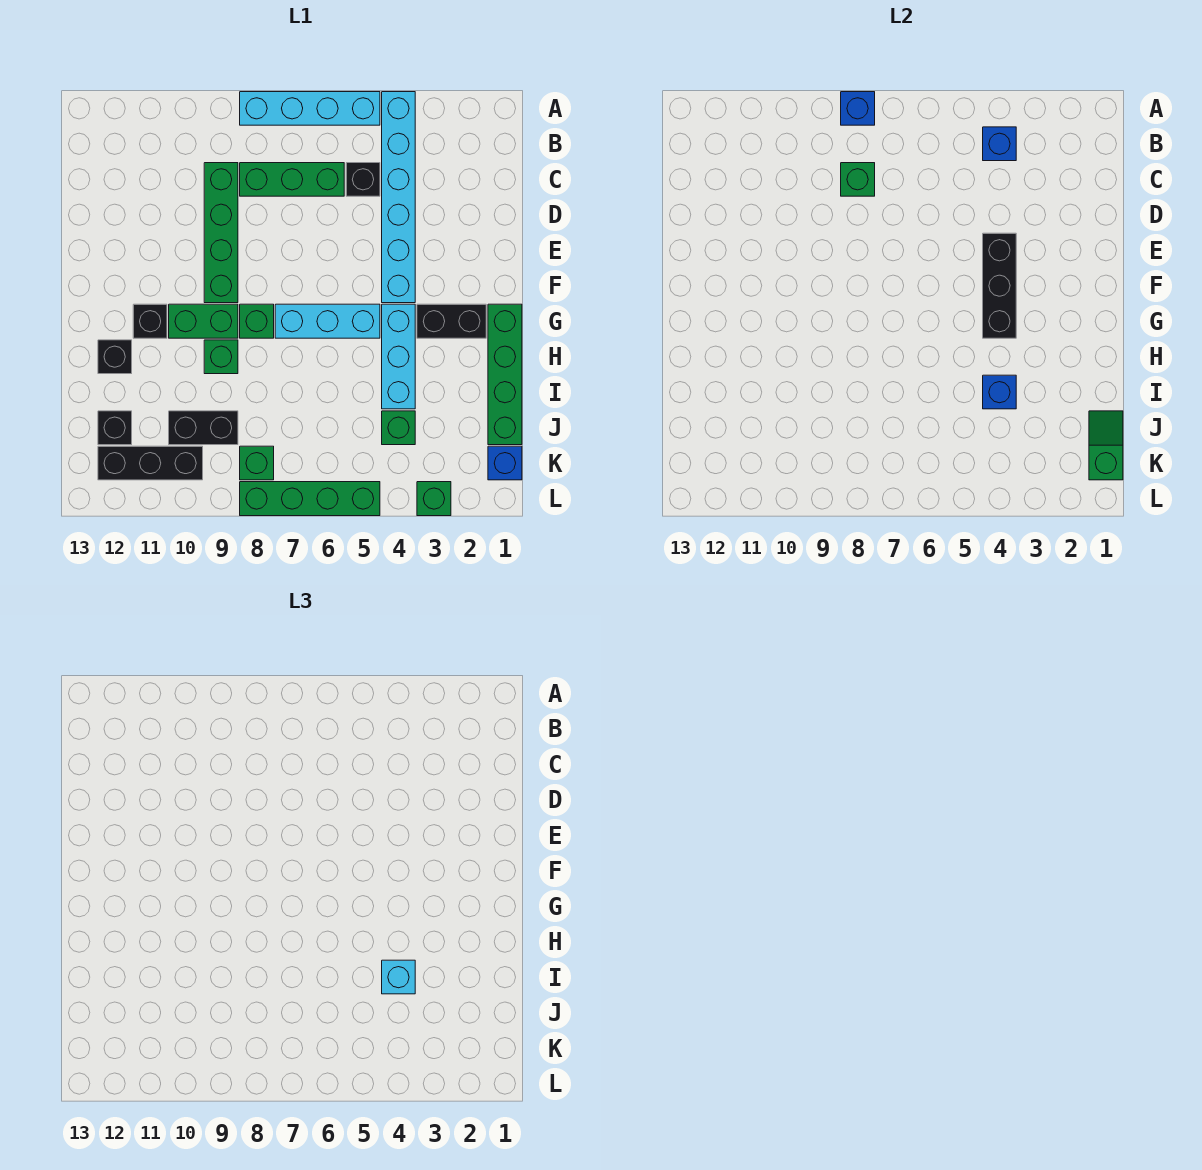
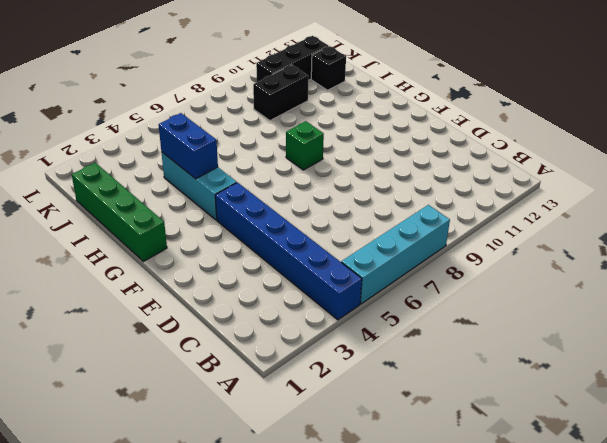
blue brick A4:F4 level 1 -> cyan brick A4:F4 level 1
blue brick H4:I4 level 2 -> blue brick I4 level 2
none -> black brick C5 level 1
none -> green brick C6:C8 level 1
none -> green brick C9:F9 level 1

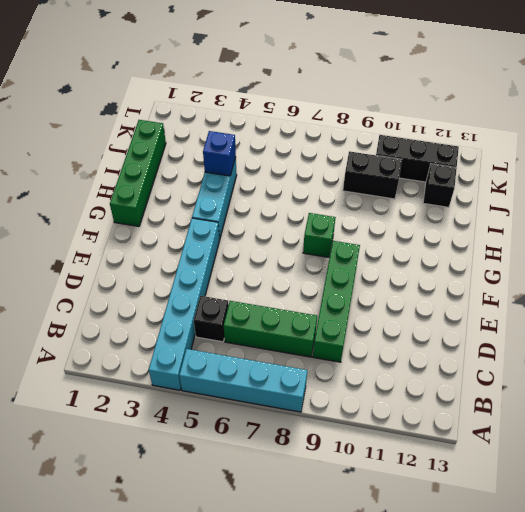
none -> black brick G2:G3 level 1
none -> cyan brick G5:G7 level 1
none -> green brick G9:G10 level 1

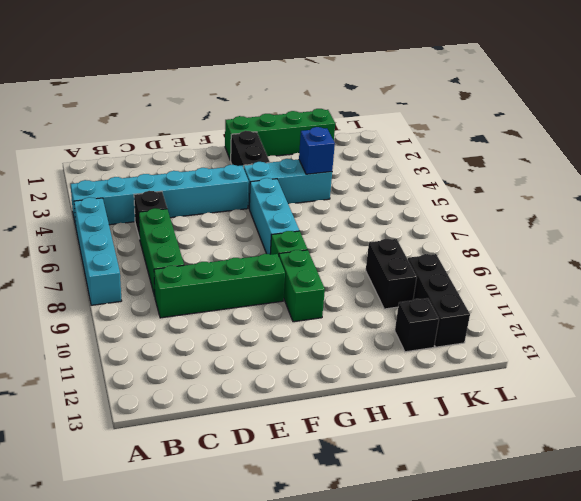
none -> black brick G11 level 1
none -> green brick H9 level 1
none -> black brick H12 level 1

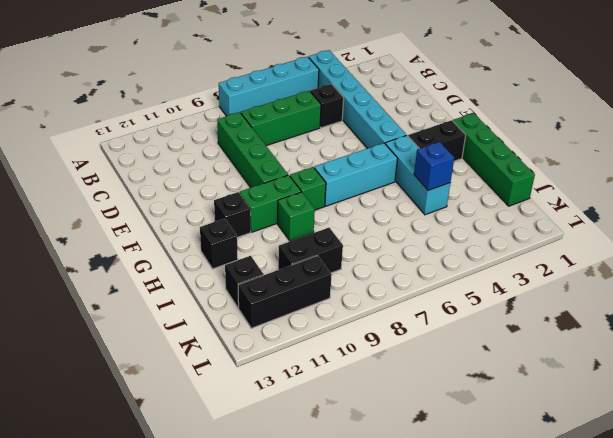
none -> green brick J4 level 1
none -> blue brick K1 level 1
none -> green brick K8 level 1

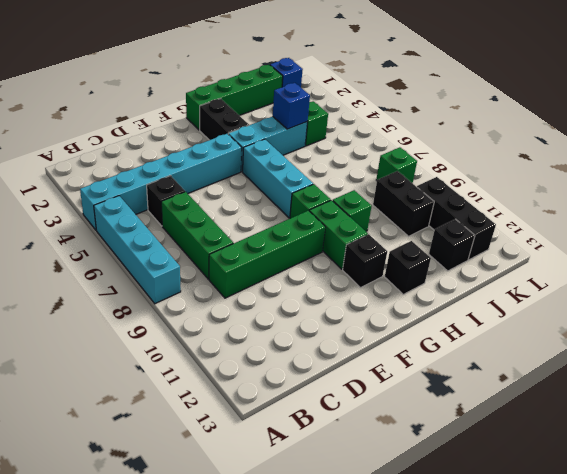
none -> green brick L3 level 1
none -> green brick L5:L8 level 1
none -> blue brick A8 level 2

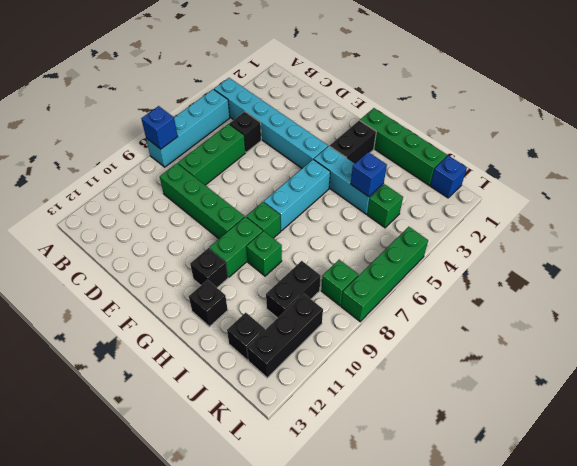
none -> green brick L3 level 1
none -> blue brick B4 level 2
none -> green brick C8 level 2

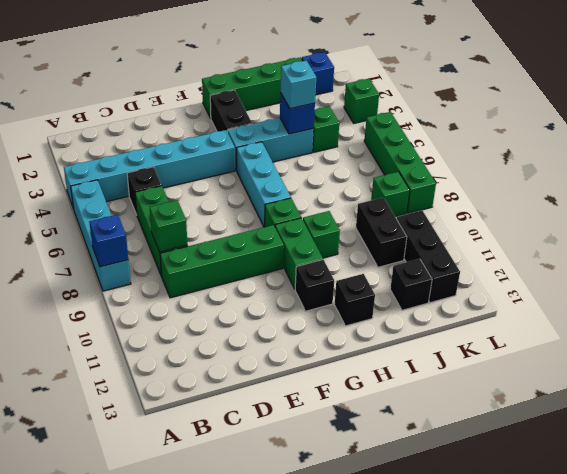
none -> blue brick B4 level 2
none -> black brick E4:G4 level 2
none -> green slope J1:K1 level 2 top K

